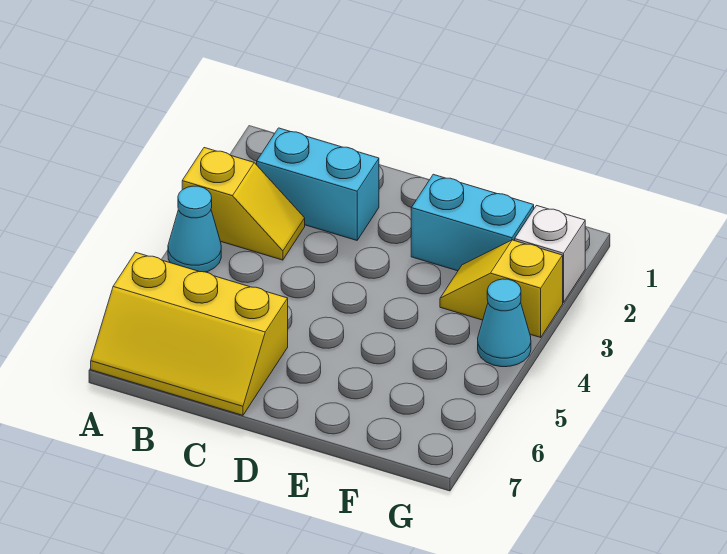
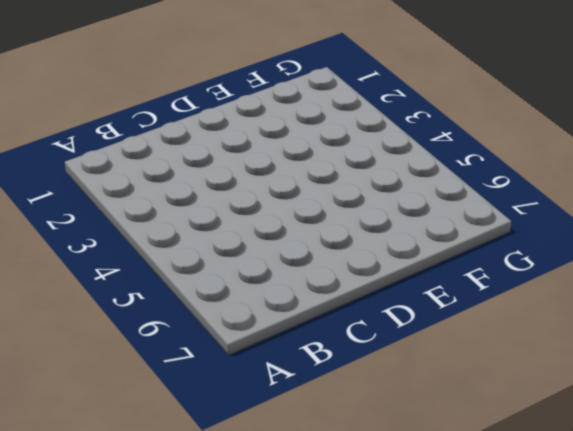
none -> yellow slope A3:B3 level 1 top A
none -> cyan cone A4 level 1

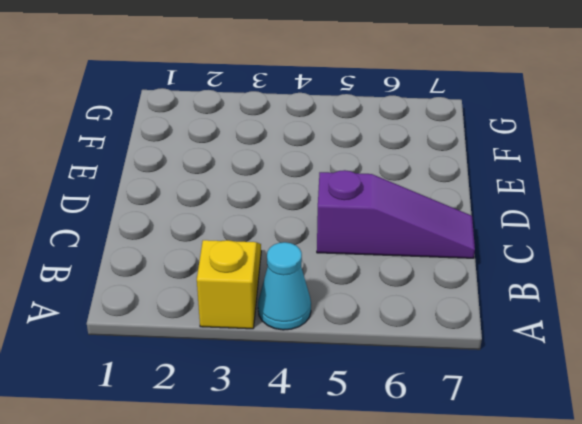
purple slope C5:C7 level 1 top 5 -> yellow slope A6:C7 level 1 top 6
none -> cyan brick B2:C2 level 1
none -> cyan brick E2:F2 level 1

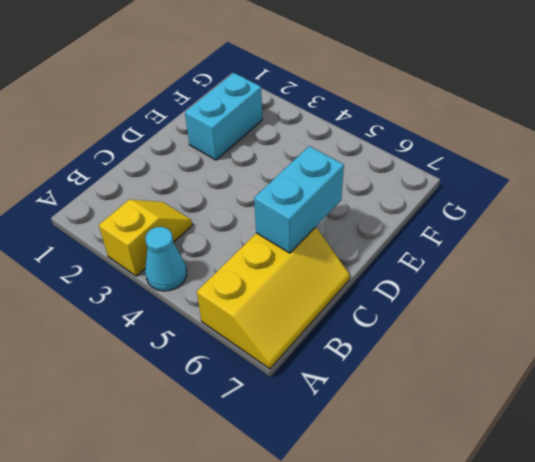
cyan brick C6:D6 level 2 -> cyan brick B2:C2 level 1
none -> yellow slope F3:G3 level 1 top G
none -> white brick G2 level 1

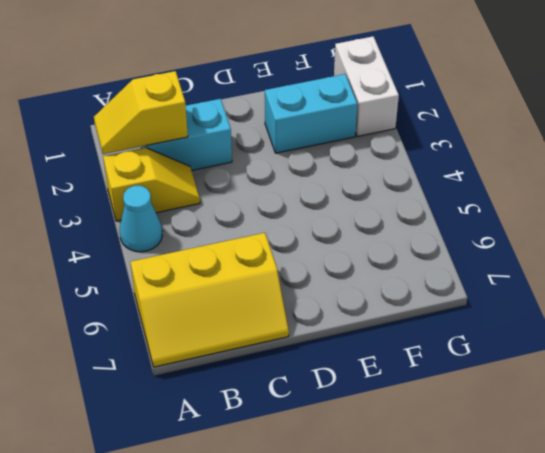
yellow slope A2:B2 level 2 top B -> yellow slope F3:G3 level 1 top G
white brick G1:G2 level 1 -> white brick G2 level 1
none -> cyan cone G4 level 1

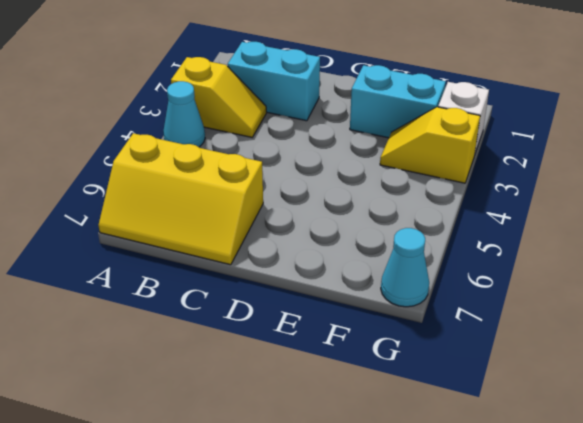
cyan cone G7 level 1 -> cyan cone G4 level 1

